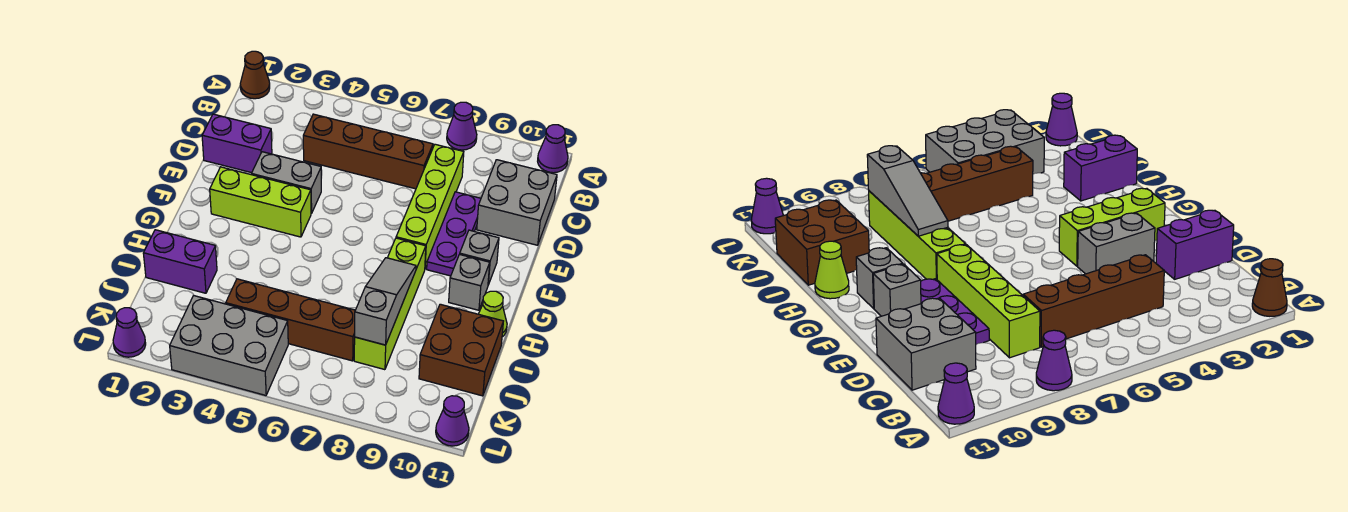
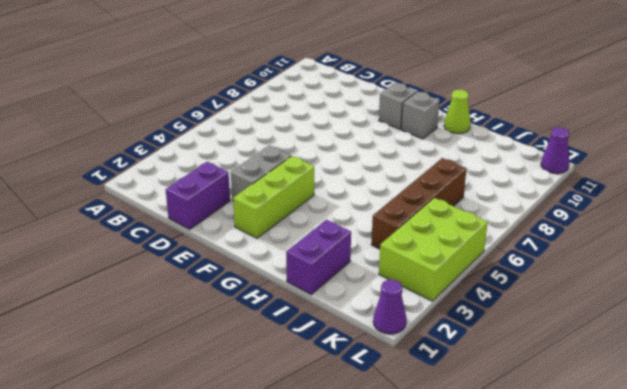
lime brick K3:L5 level 1 -> grey brick K3:L5 level 1
none -> brown cone A1 level 1
none -> purple cone A8 level 1
none -> purple cone A11 level 1

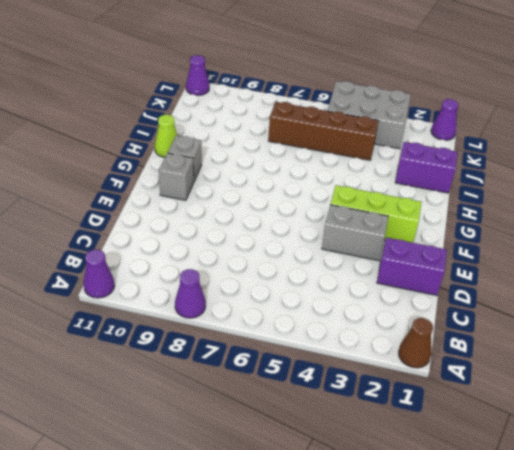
none -> brown brick C4:C7 level 1
none -> lime brick C8:F8 level 1
none -> grey brick C10:D11 level 1

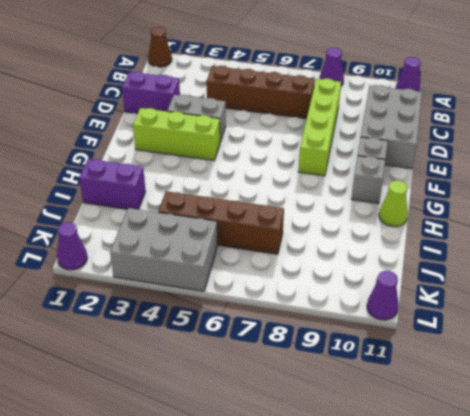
grey brick C10:E11 level 1 -> grey brick C10:D11 level 1
none -> purple plate D9:F9 level 1
none -> lime brick G8:J8 level 1
none -> brown brick I10:J11 level 1

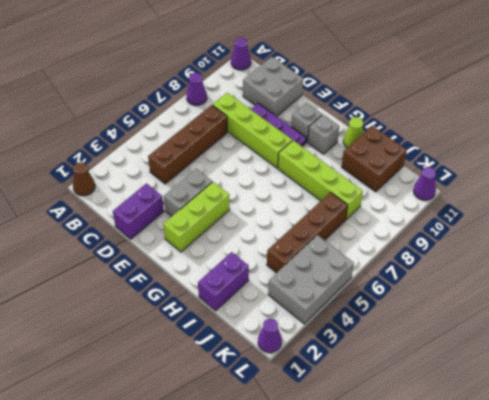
none -> grey slope H8:J8 level 2 top J

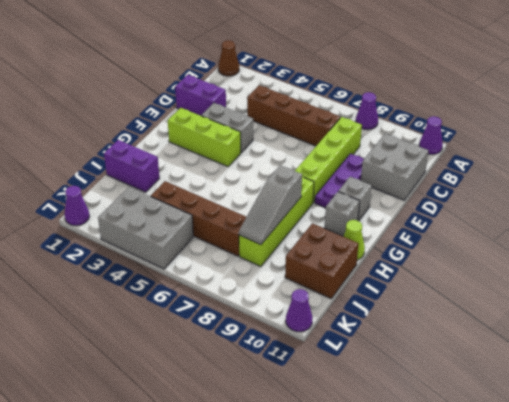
grey slope H8:J8 level 2 top H -> grey slope H8:J8 level 2 top J

